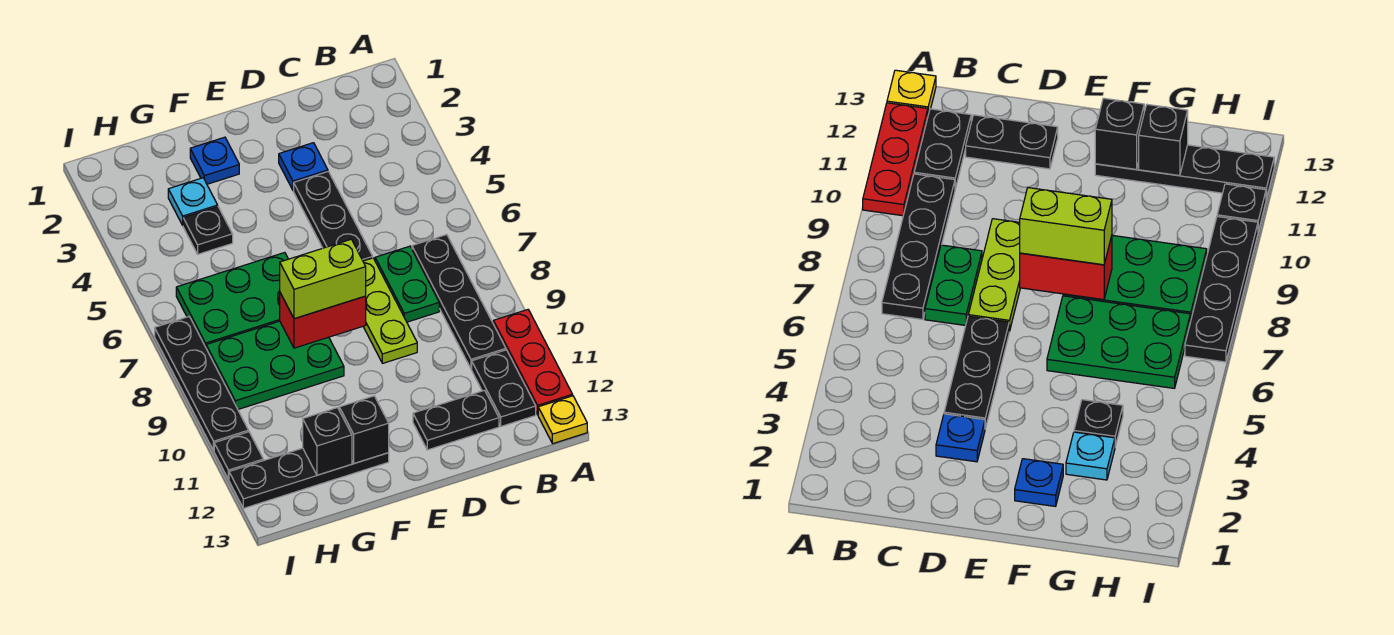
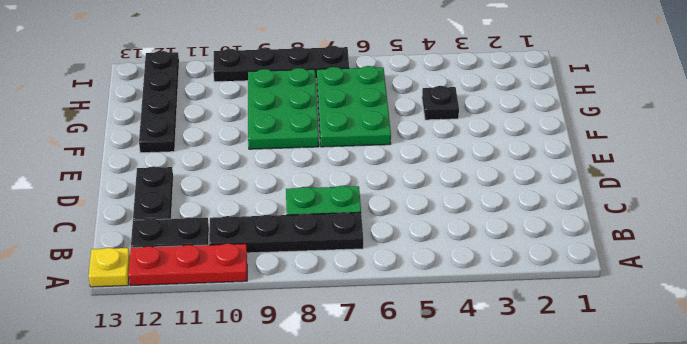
none -> blue plate D3 level 1
none -> black plate D4:D6 level 1
none -> lime plate D7:D9 level 1

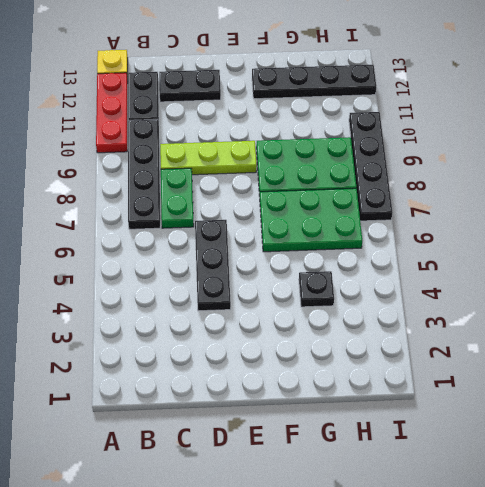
lime plate C9:E9 level 1 -> lime plate D7:D9 level 1
none -> blue plate D3 level 1
none -> blue plate F2 level 1
none -> cyan plate G3 level 1

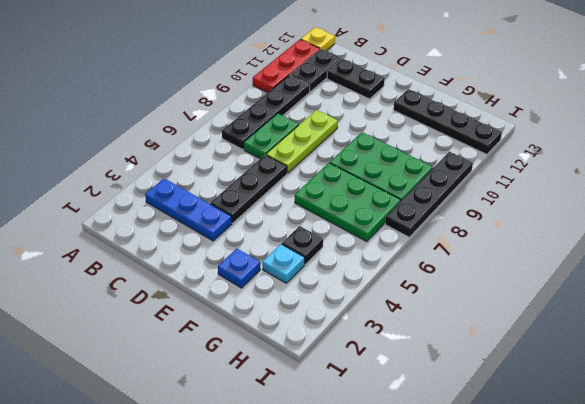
blue plate B3:D3 level 1 -> blue plate D3 level 1
none -> black plate I11 level 1
none -> red brick E8:F8 level 2
none -> black brick F12 level 2

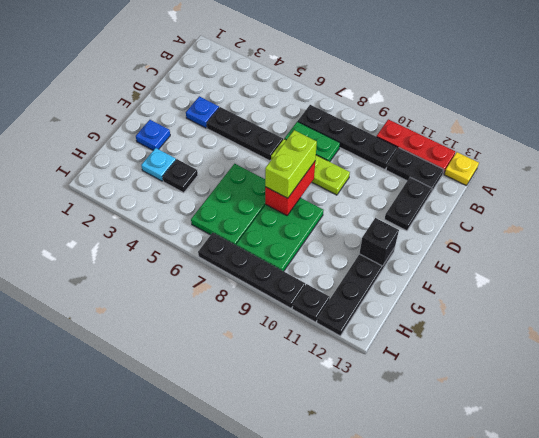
none -> black brick G12 level 2

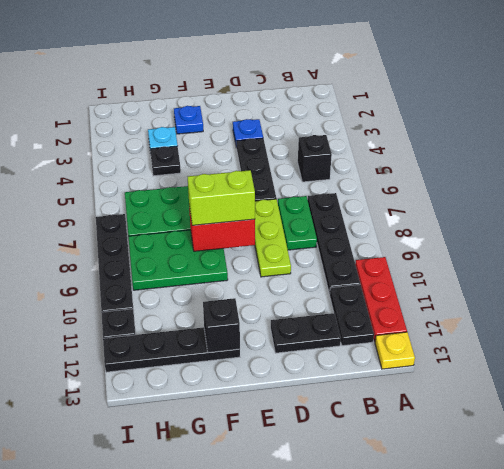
black brick B5 level 1 -> black brick G12 level 2

